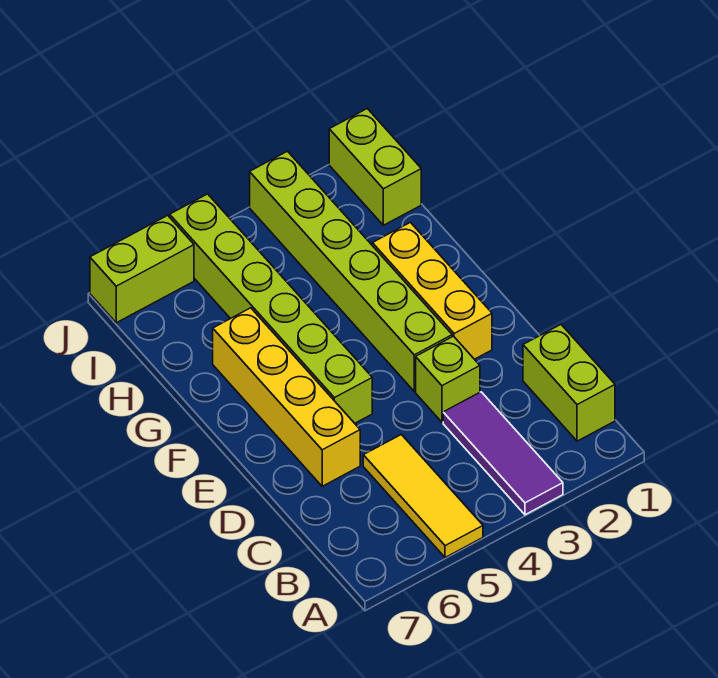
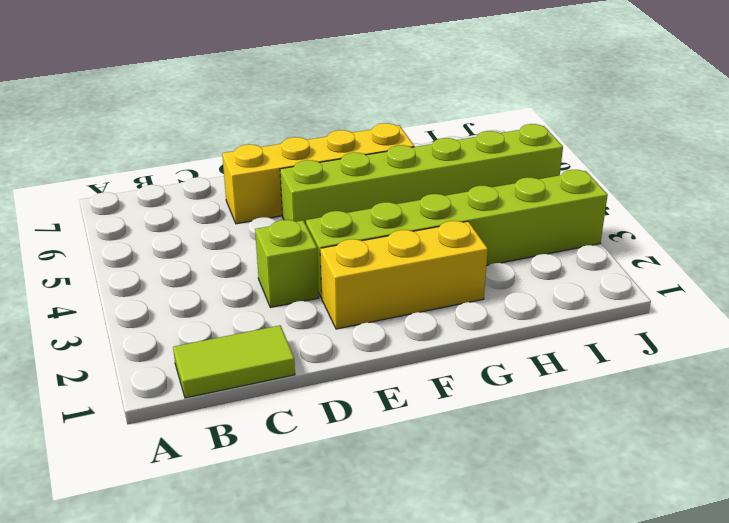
lime tile B1:C1 level 1 -> lime brick B1:C1 level 1
none -> purple tile A3:C3 level 1
none -> yellow tile A5:C5 level 1

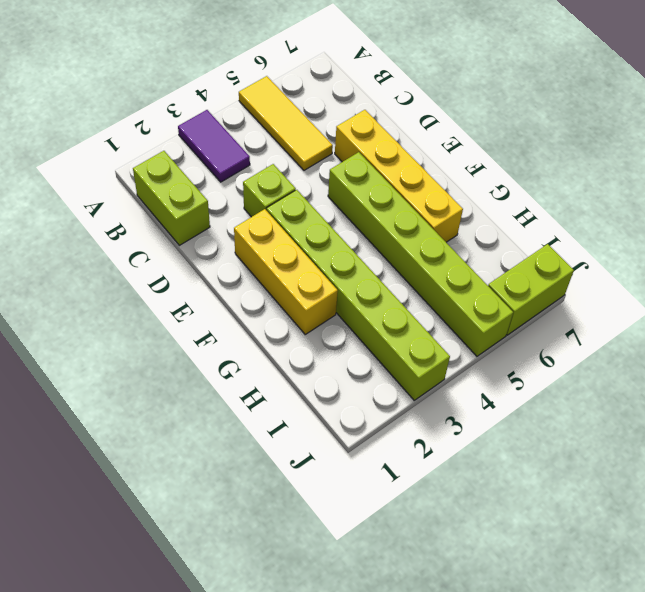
purple tile A3:B3 level 1 -> purple tile A3:C3 level 1
none -> lime brick I1:J1 level 1

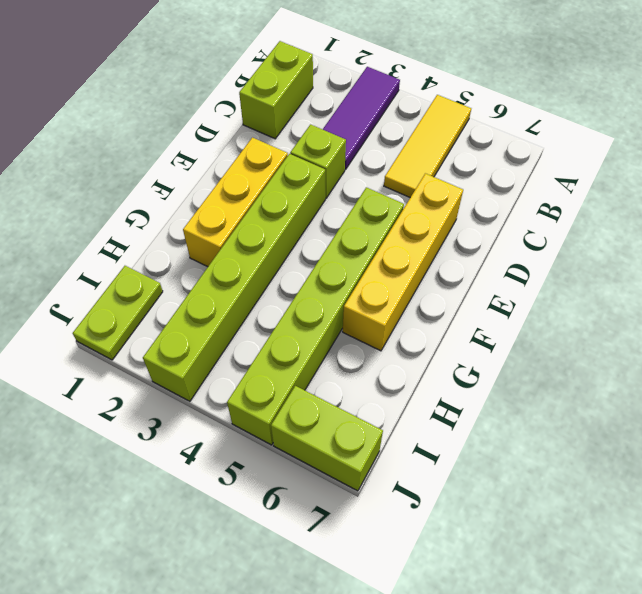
lime plate I1:J1 level 1 -> lime brick I1:J1 level 1

